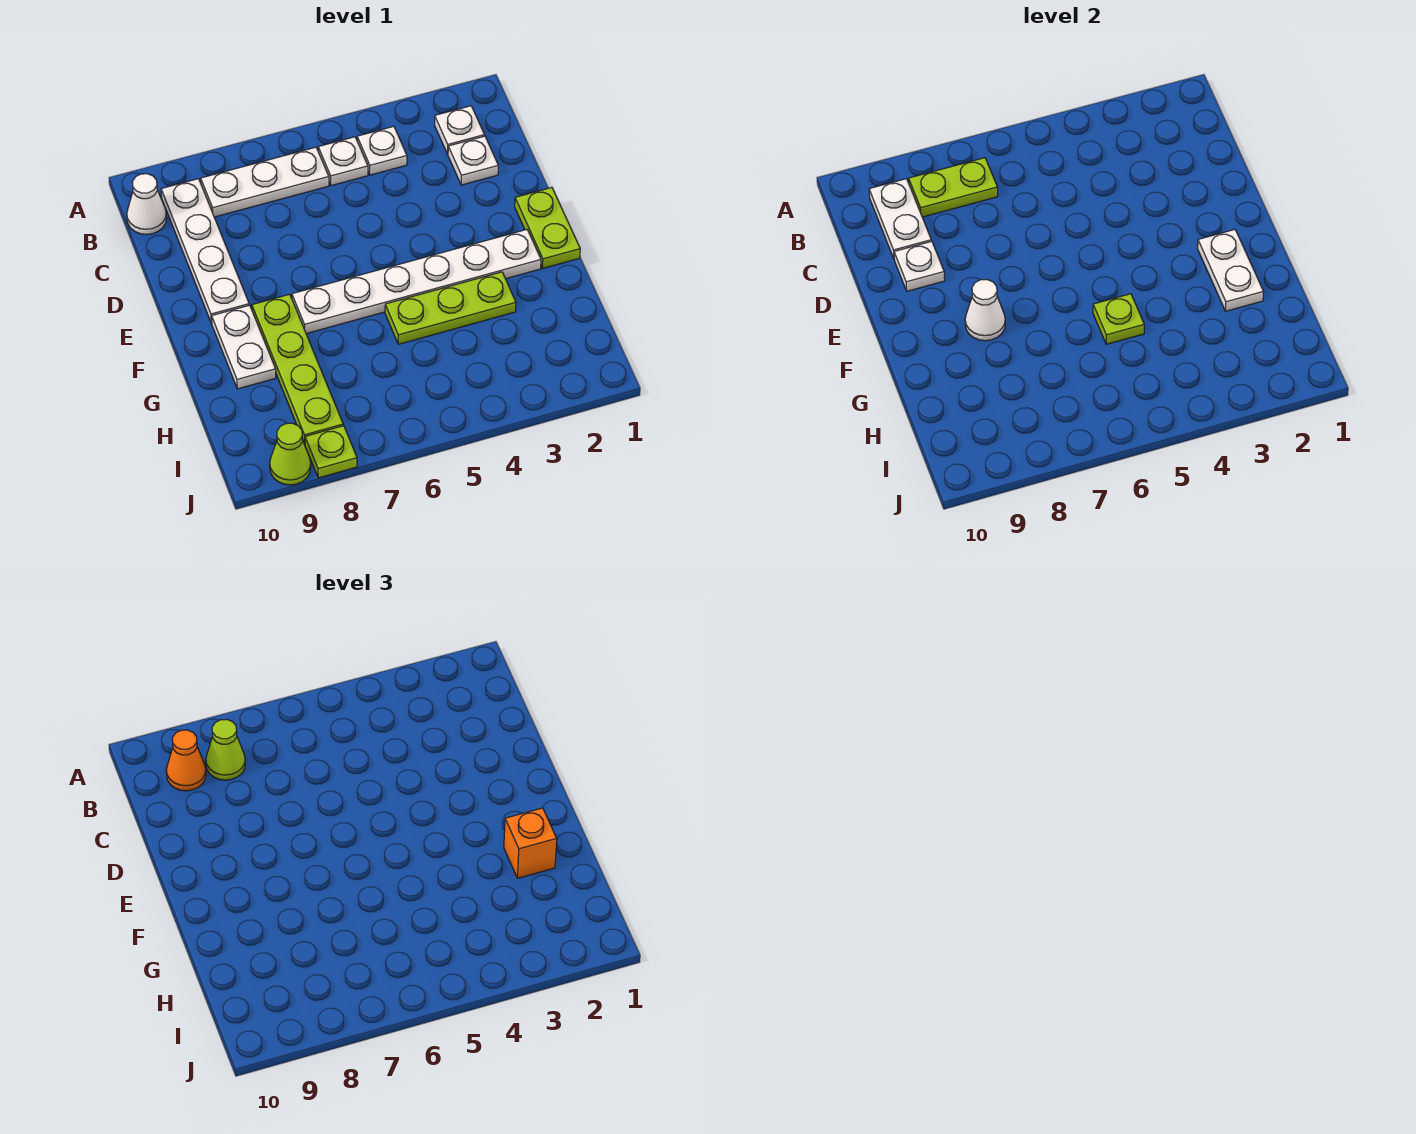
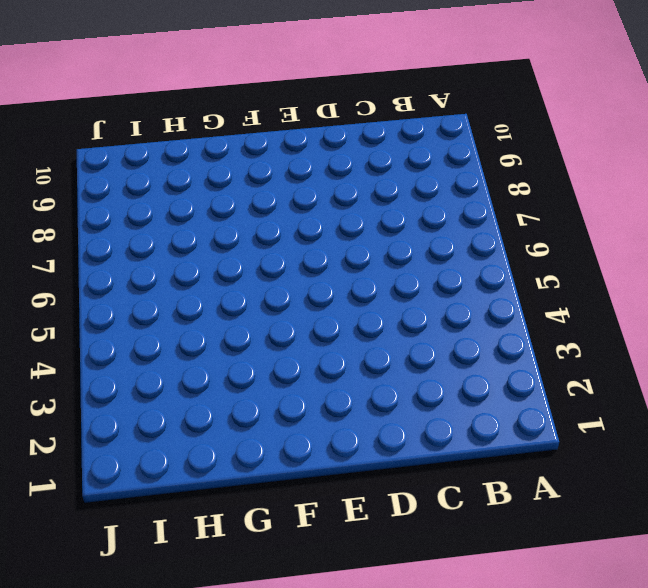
none -> white plate B2 level 1
none -> white plate B4 level 1
none -> white plate B5 level 1

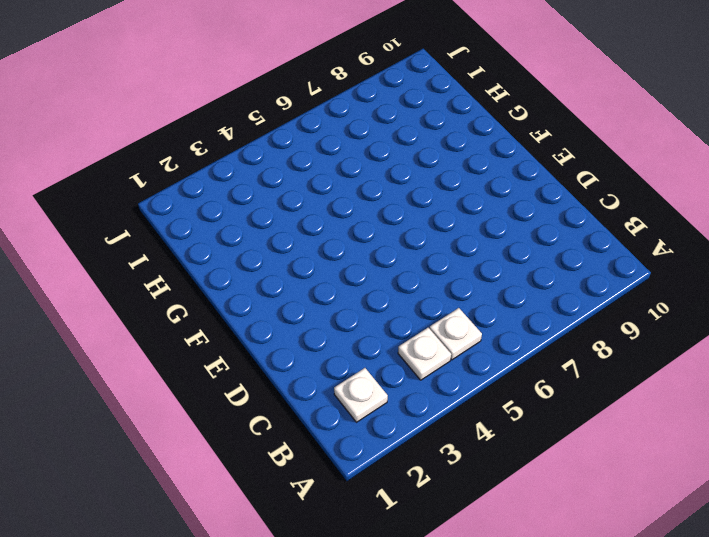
none -> white plate B6:B8 level 1
none -> white plate B9:E9 level 1
none -> white cone B10 level 1

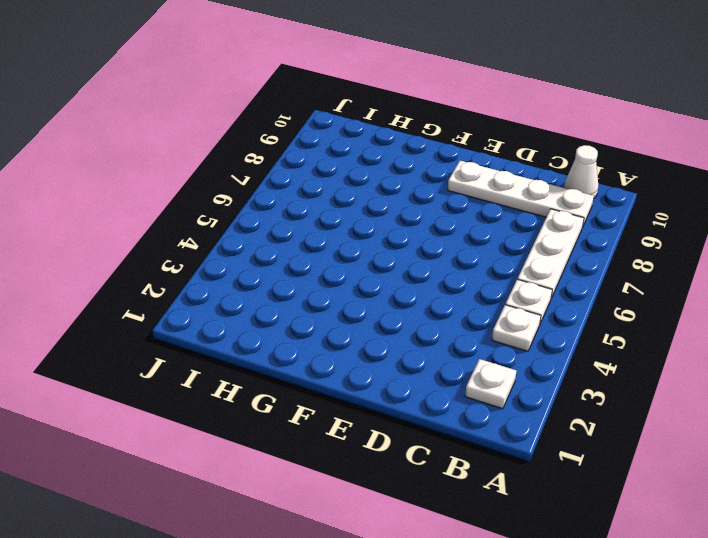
none -> white plate C2 level 1
none -> lime plate E1:F1 level 1
none -> white plate F2:F7 level 1

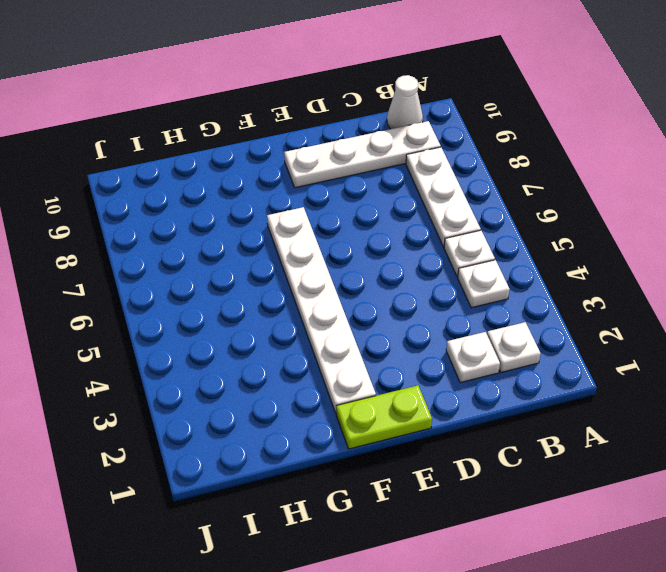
none -> lime plate F8:I8 level 1
none -> white plate F9:G9 level 1
none -> lime plate G3:G5 level 1

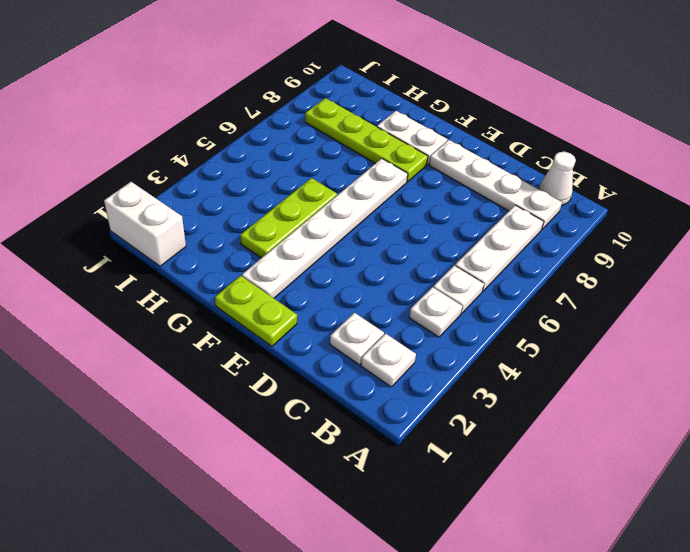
white brick I1:J1 level 1 -> none
none -> lime plate J8 level 1
none -> lime cone J9 level 1
none -> lime plate B7:B8 level 2

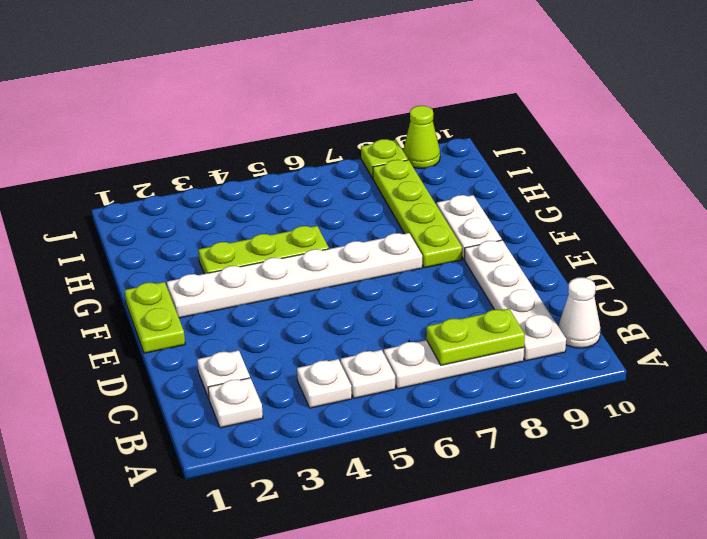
none -> white plate B9:C9 level 2
none -> white plate D9 level 2
none -> white plate F2:G2 level 2

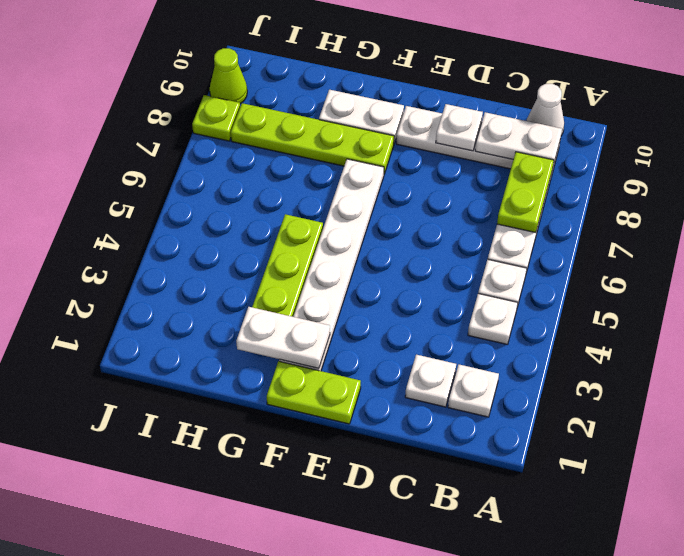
none -> white cone F8 level 2
none -> lime plate G5 level 2
none -> lime cone B8 level 3

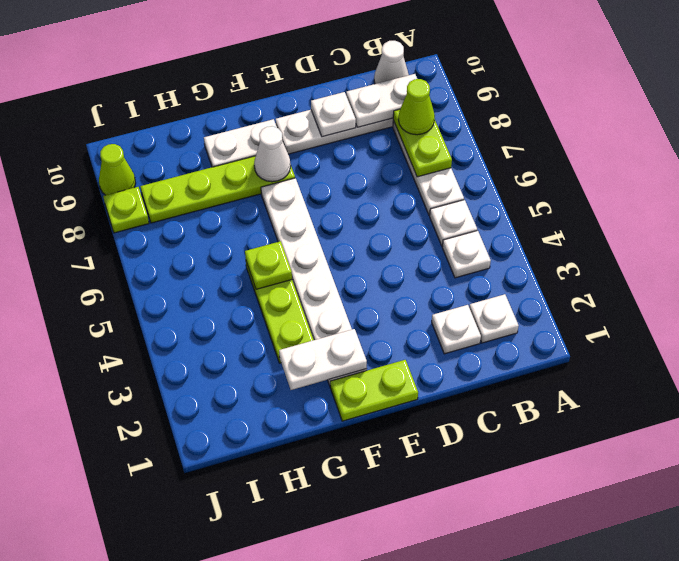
none -> orange cone B9 level 3
none -> orange brick G2 level 3

